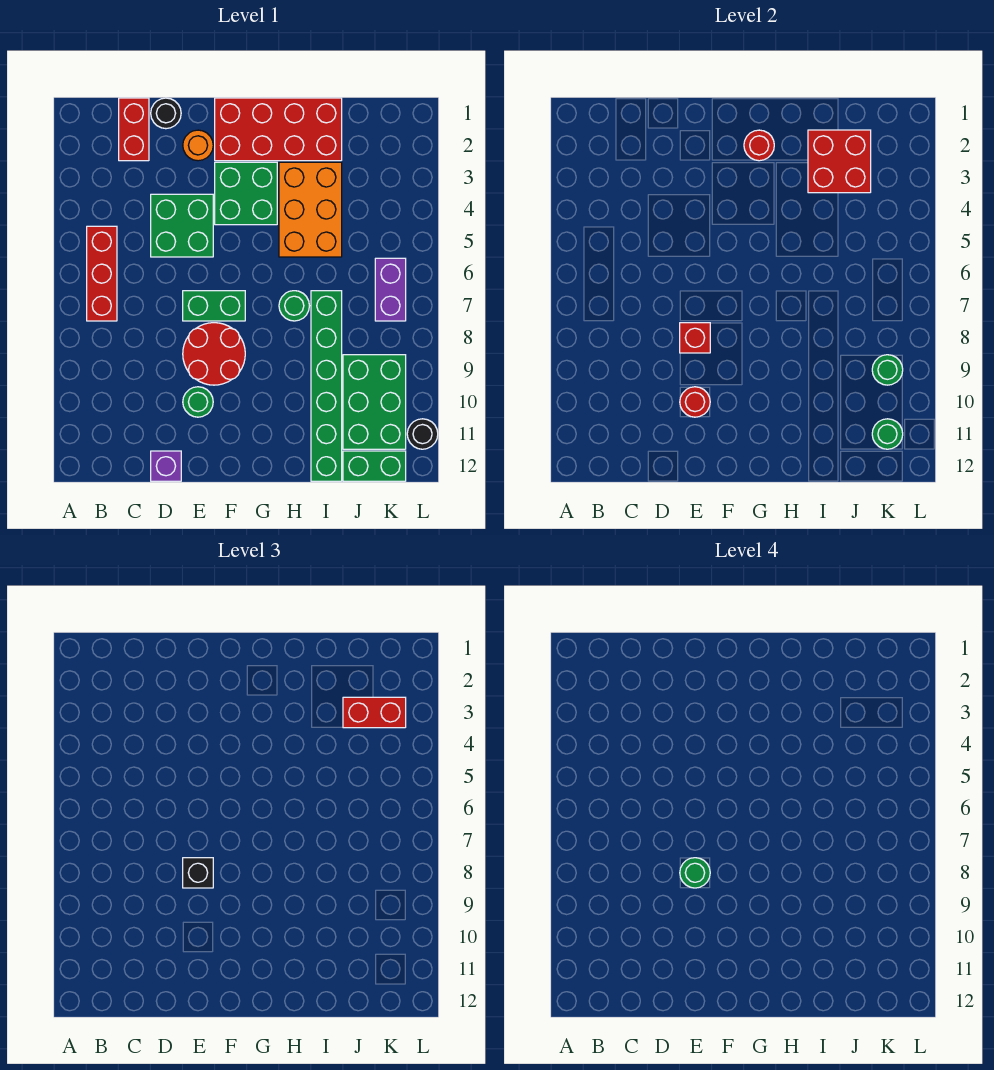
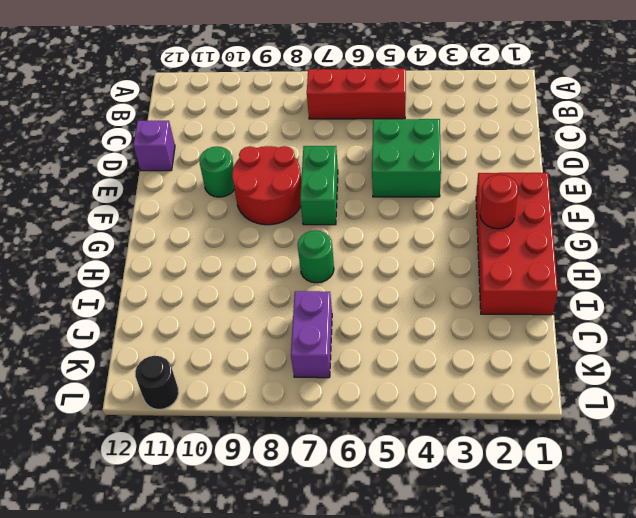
purple brick J7:K7 level 1 -> purple brick K6:K7 level 1
none -> red brick C1:C2 level 1
none -> black round brick D1 level 1
none -> orange round brick E2 level 1

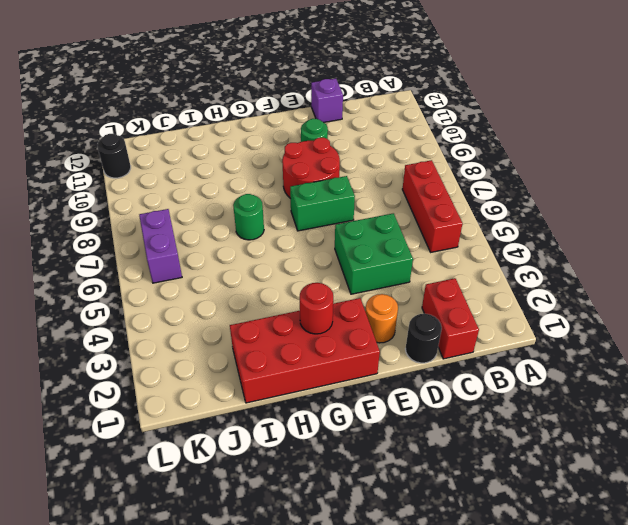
none -> green brick F3:G4 level 1
none -> orange brick H3:I5 level 1
none -> green brick I7:I12 level 1

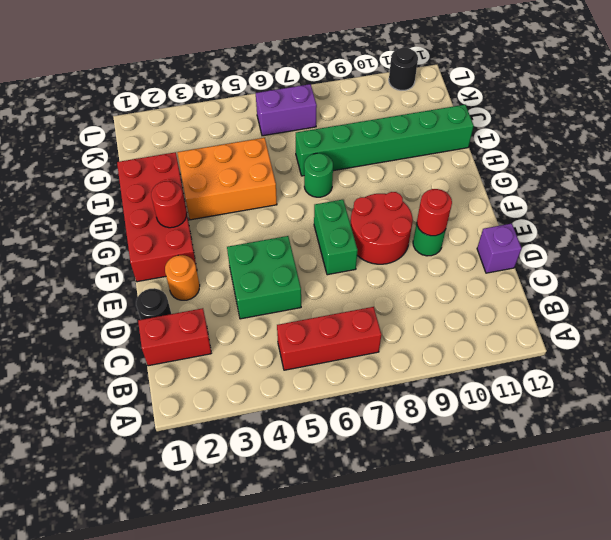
none -> green brick F3:G4 level 1
none -> green brick J9:K11 level 1
none -> green brick J12:K12 level 1

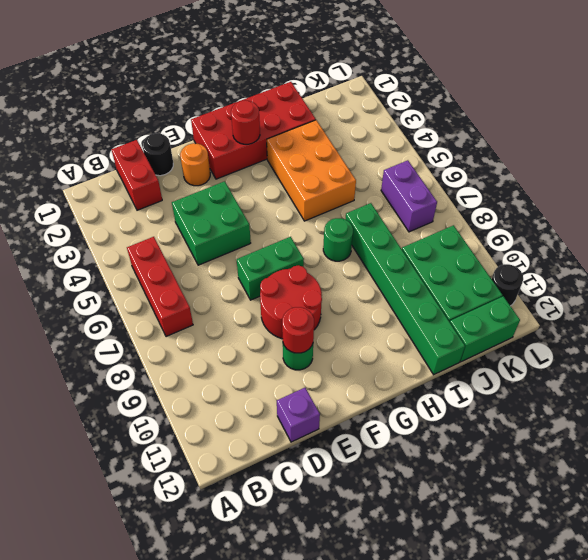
none -> green brick F3:G4 level 1
none -> red brick E8 level 2
none -> red brick I2:J3 level 2

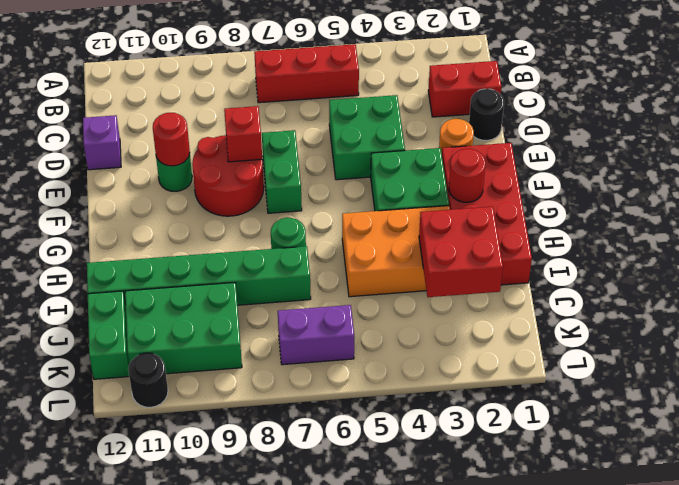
none -> green round brick K9 level 2
none -> green round brick K11 level 2
none -> black brick E8 level 3

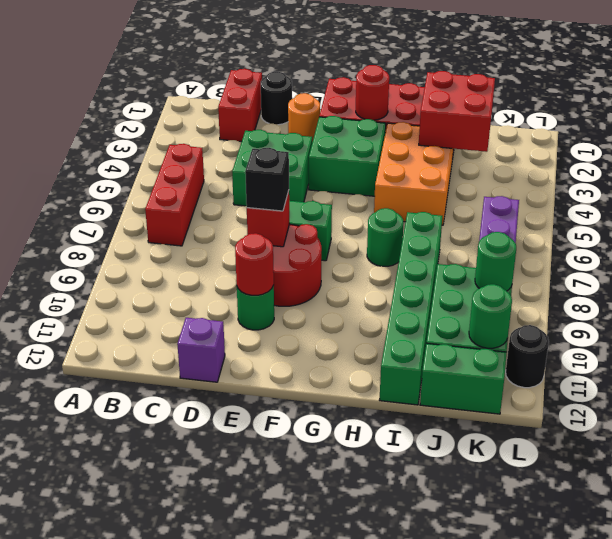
none -> red brick J3:K3 level 3
none -> green round brick E8 level 4

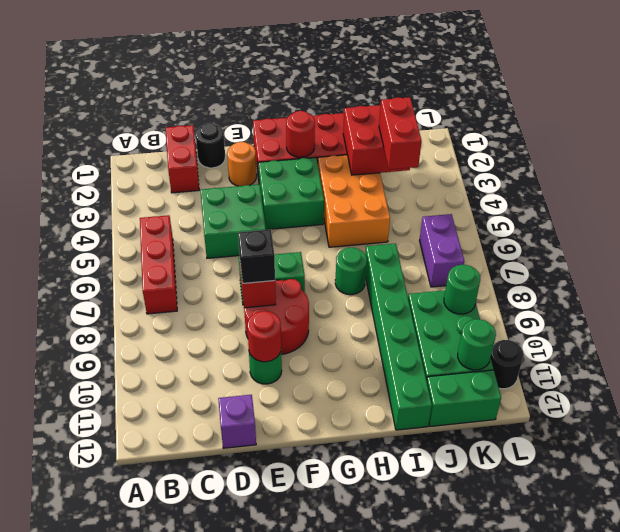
red brick J3:J4 level 3 -> red brick J3:K3 level 3
none -> green round brick E8 level 4

